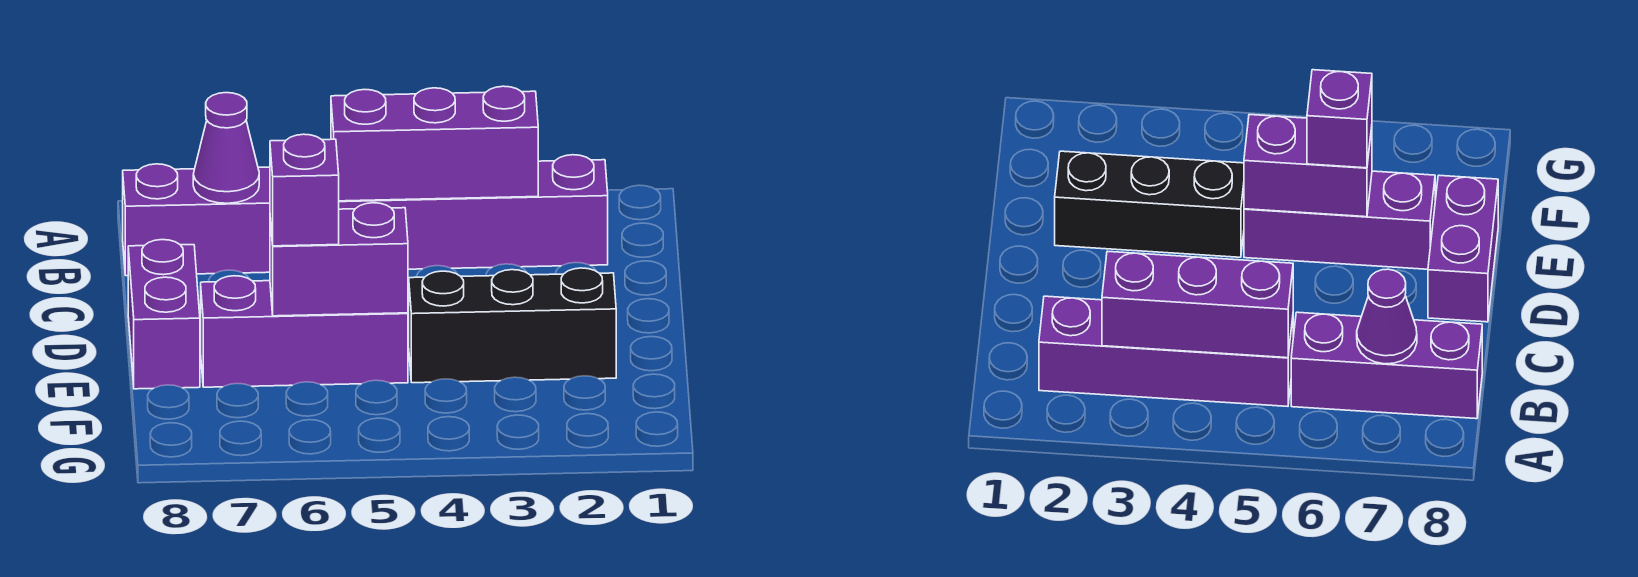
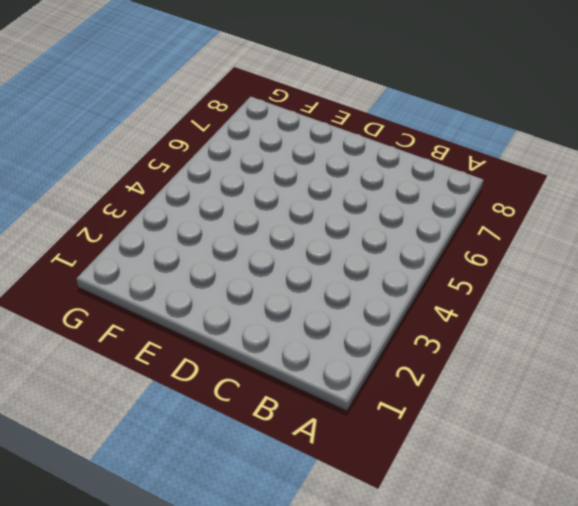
none -> purple brick B2:B5 level 1
none -> purple brick B6:B8 level 1

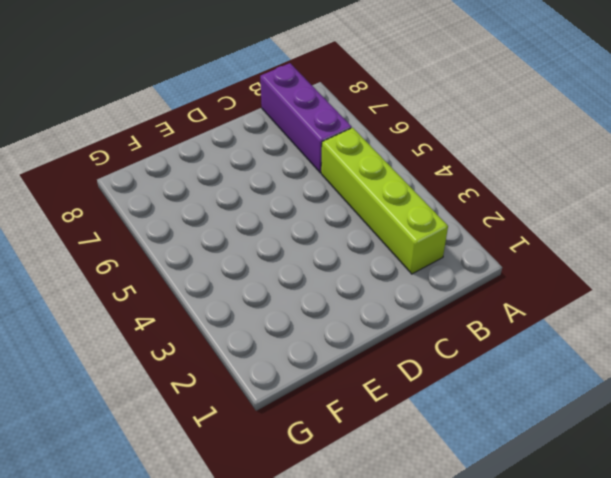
lime brick B2:B5 level 1 -> purple brick B2:B5 level 1
none -> purple brick D8:E8 level 1
none -> black brick E2:E4 level 1

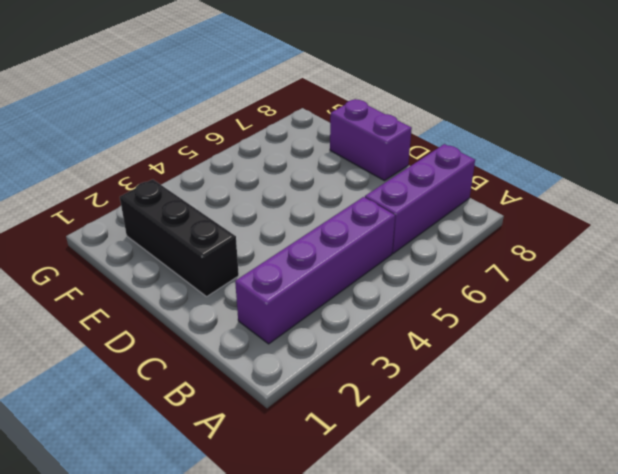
black brick D2:F2 level 1 -> black brick E2:E4 level 1
none -> purple brick E5:E7 level 1
none -> purple brick B3:B5 level 2

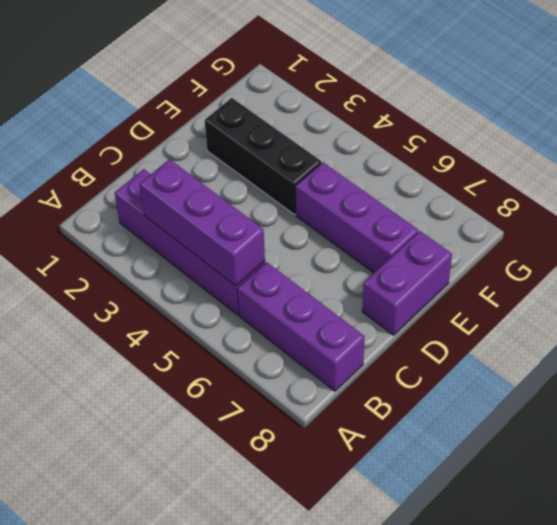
none -> purple cone B7 level 2
none -> purple brick E5:E6 level 2

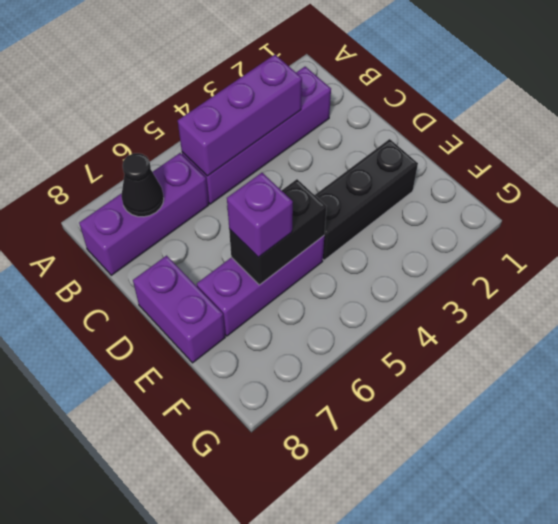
black cone B7 level 2 -> purple cone B7 level 2
black brick E5:E6 level 2 -> purple brick E5:E6 level 2

